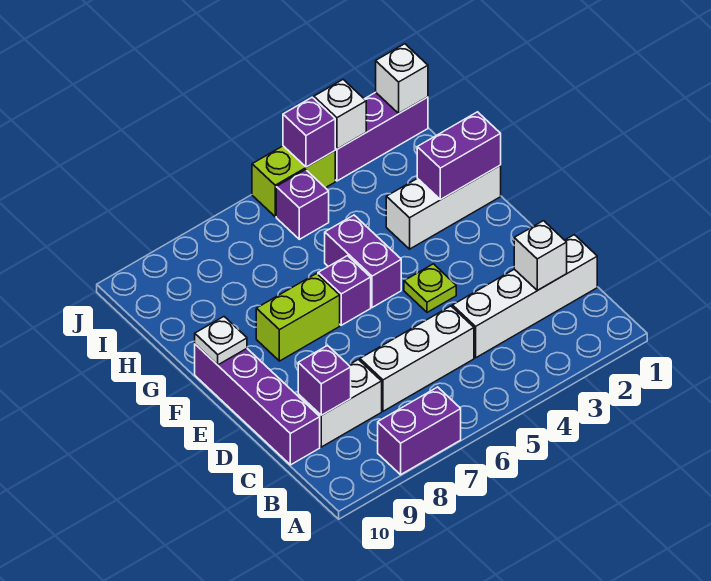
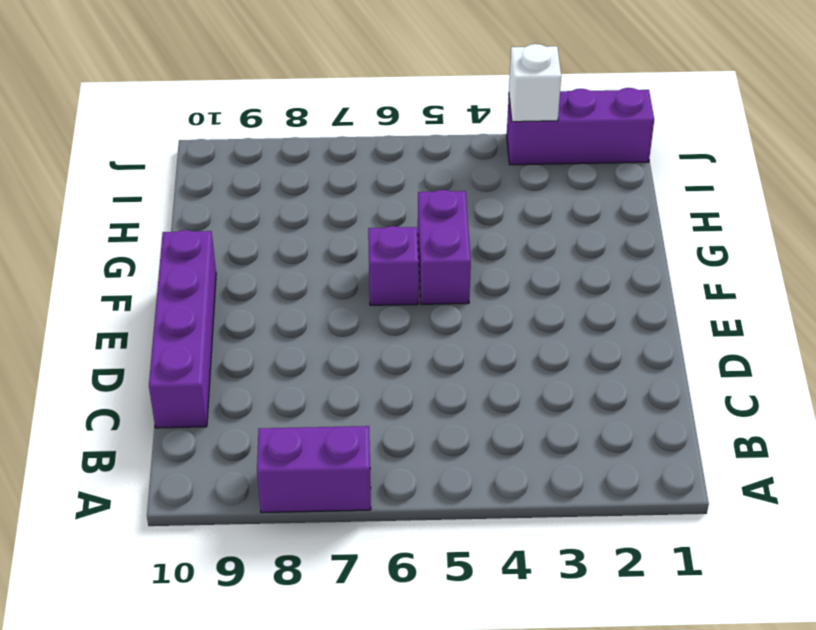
none -> white brick C1:C4 level 1
none -> white brick C5:C7 level 1
none -> white brick C8:C9 level 1

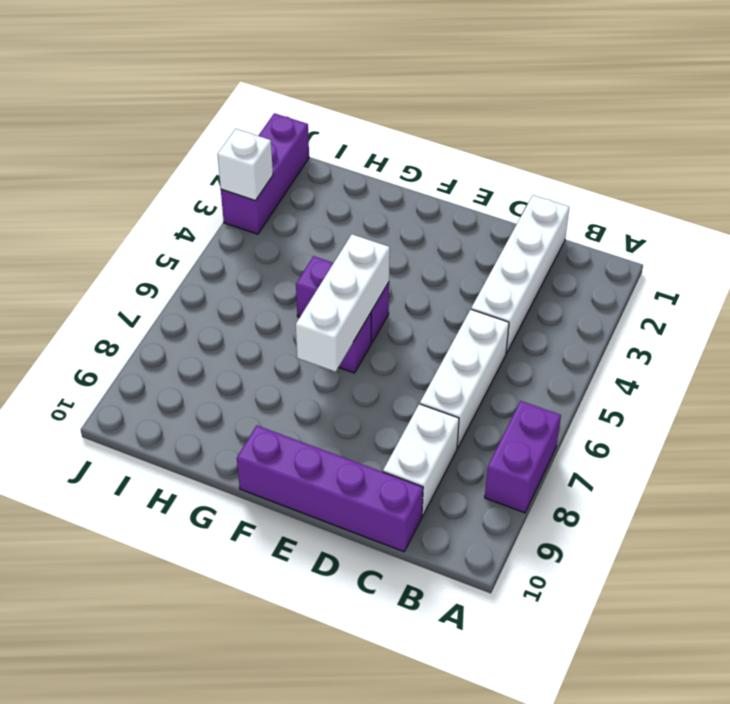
white brick F5:F7 level 2 -> white brick G1:G3 level 1
none -> lime plate E4 level 1
none -> lime brick F7:F8 level 1
none -> purple brick I5 level 1

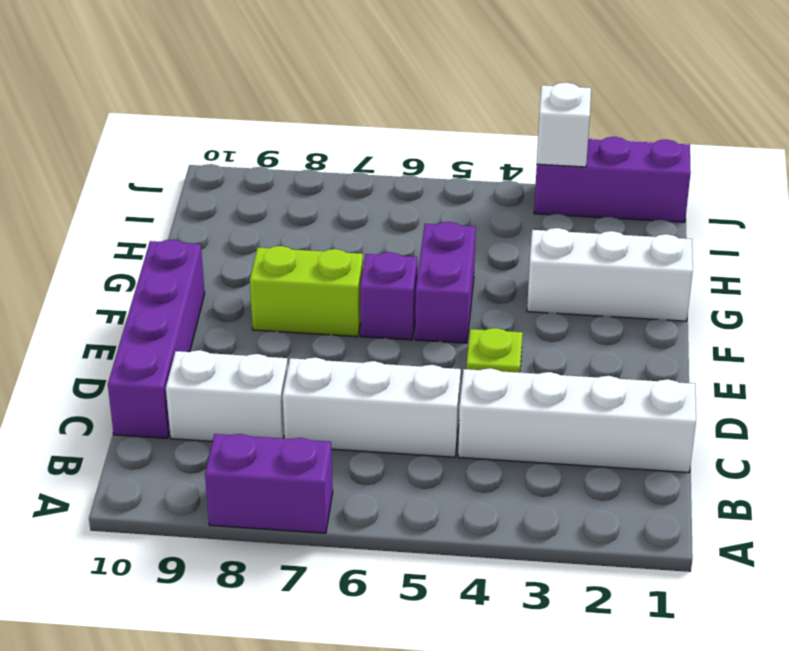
none -> purple brick I5 level 1
none -> lime brick J4:J5 level 1
none -> white brick C2 level 2

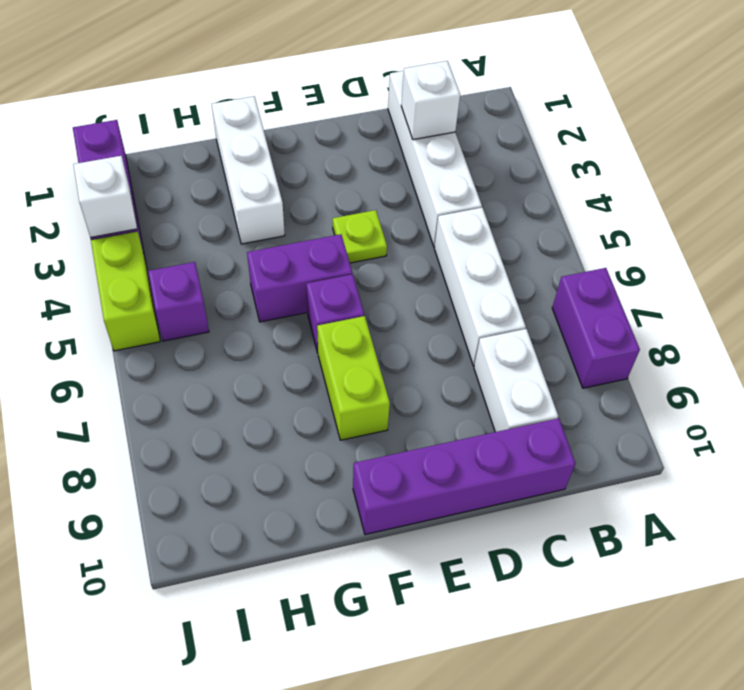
none -> purple brick C9 level 2
none -> white plate F10 level 2
none -> purple brick G1:G2 level 2

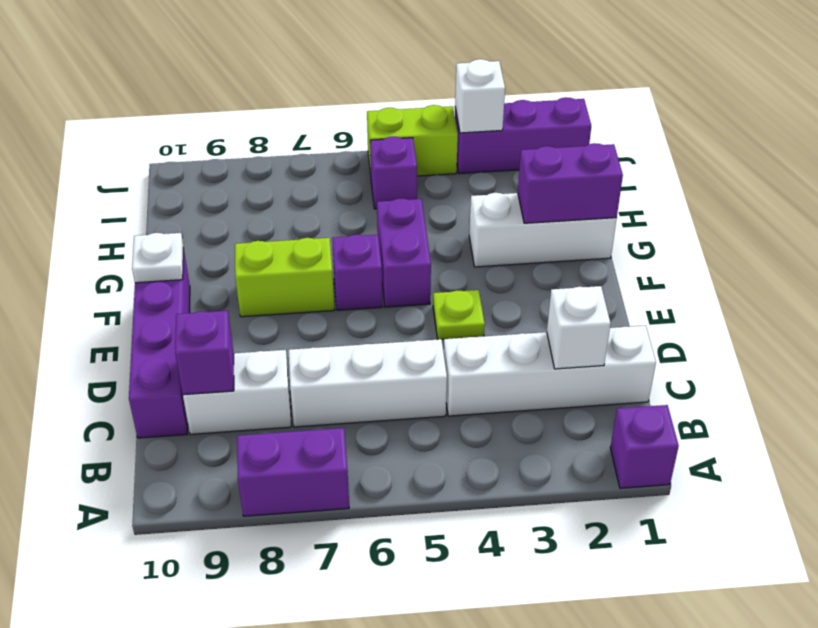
purple brick A1 level 1 -> purple brick J4 level 2
none -> white brick J1 level 2

